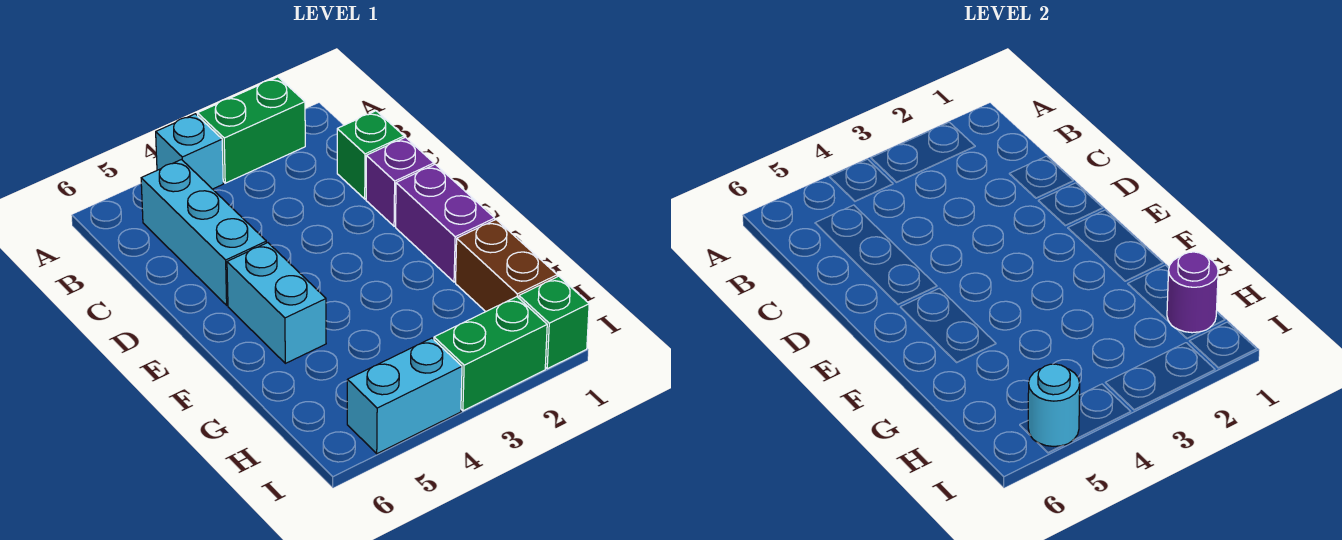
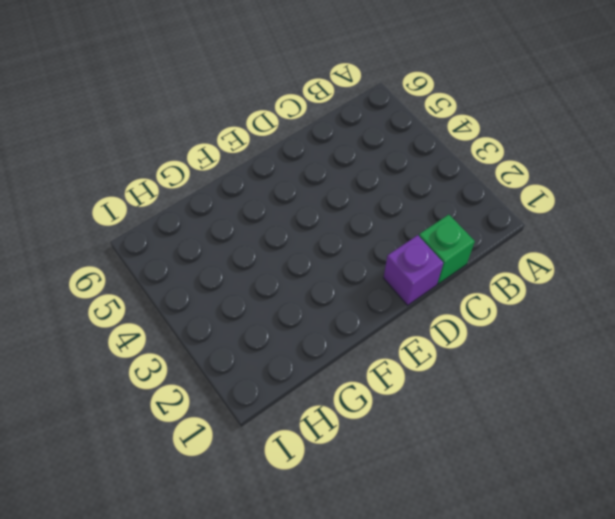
none -> green brick A2:A3 level 1
none -> cyan brick A4 level 1
none -> cyan brick B5:D5 level 1

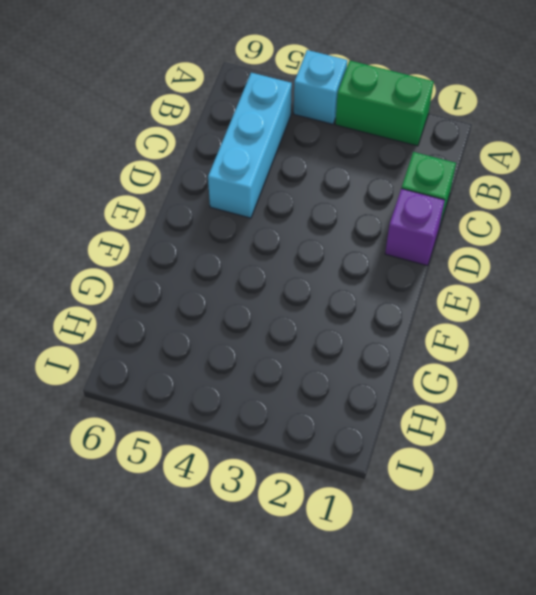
none -> purple brick E1:F1 level 1
none -> cyan brick E5:F5 level 1
none -> brown brick G1:H1 level 1

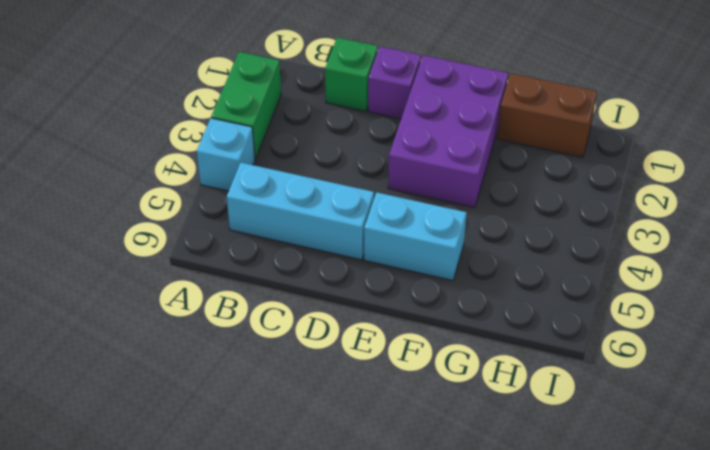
purple brick E1:F3 level 1 -> purple brick E1:F1 level 1
none -> green brick I1 level 1
none -> green brick I2:I3 level 1
none -> cyan brick I4:I5 level 1

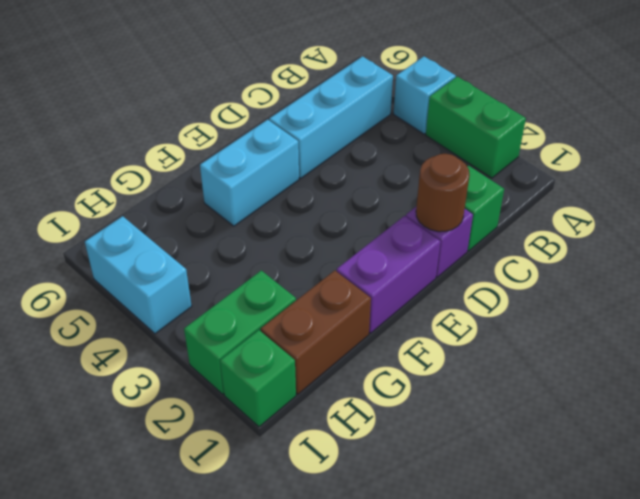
brown round brick D1 level 2 -> none
green brick H2:I2 level 1 -> green brick I2:I3 level 1
none -> purple round brick H1 level 2
none -> cyan round brick I5 level 2

